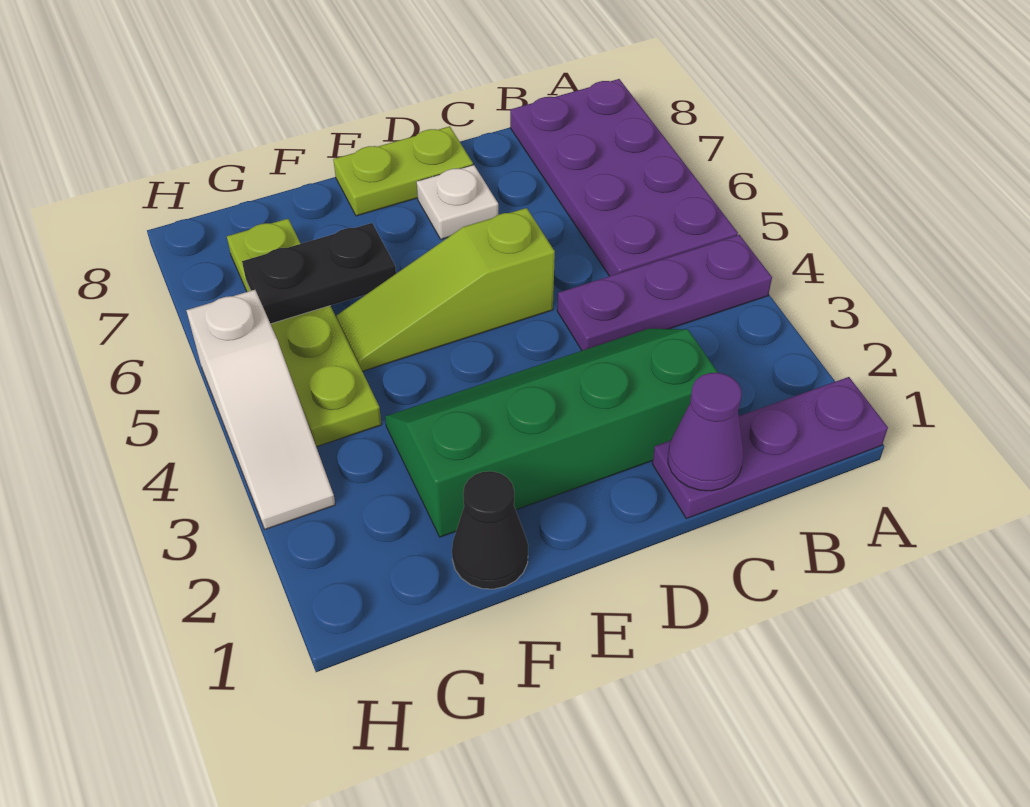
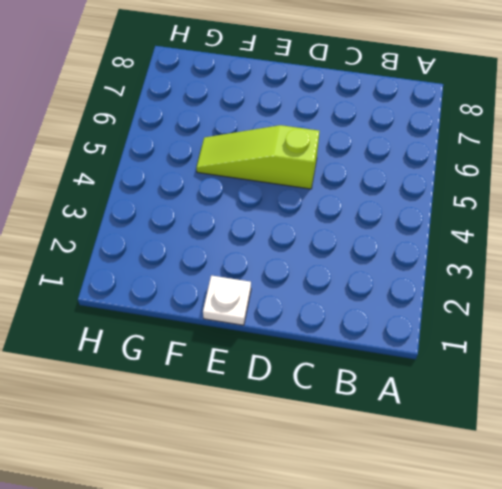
white plate E1 level 1 -> white plate D7 level 1
none -> purple plate A1:C1 level 1
none -> purple plate A4:C4 level 1
none -> purple plate A5:B8 level 1

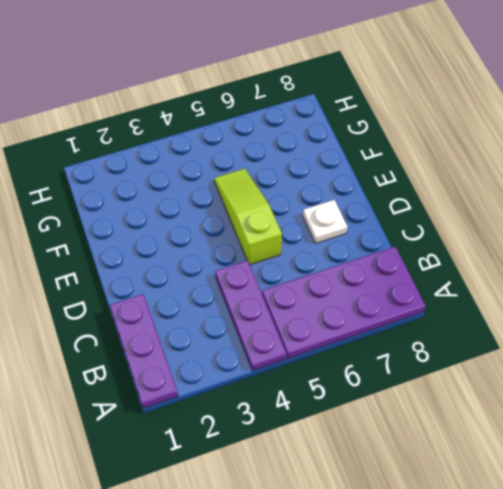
none -> green slope C2:F3 level 1 top 2
none -> lime plate D8:E8 level 1
none -> black cone F1 level 1

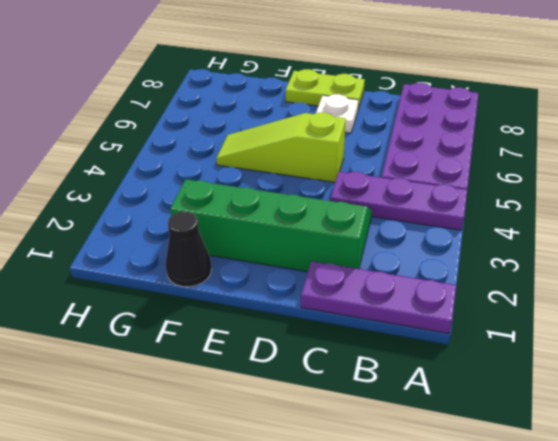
none -> lime plate G4:G7 level 1
none -> white slope H3:H5 level 1 top 5
none -> purple cone C1 level 2

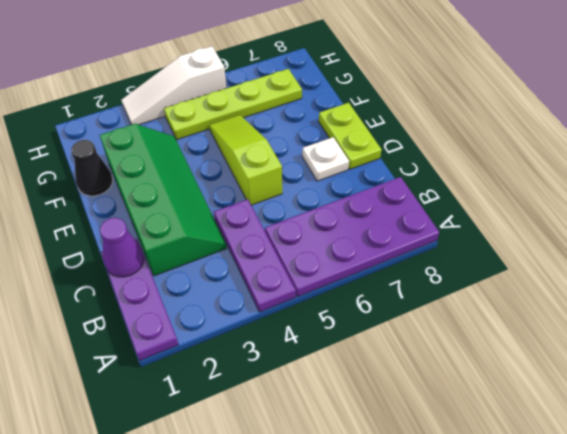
none -> black plate F6:G6 level 2

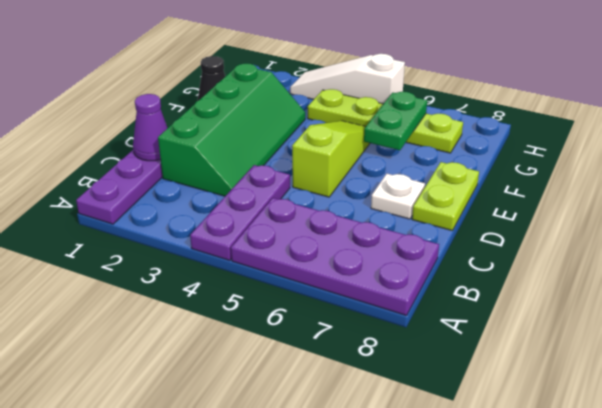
green plate F6:G6 level 2 -> black plate F6:G6 level 2

